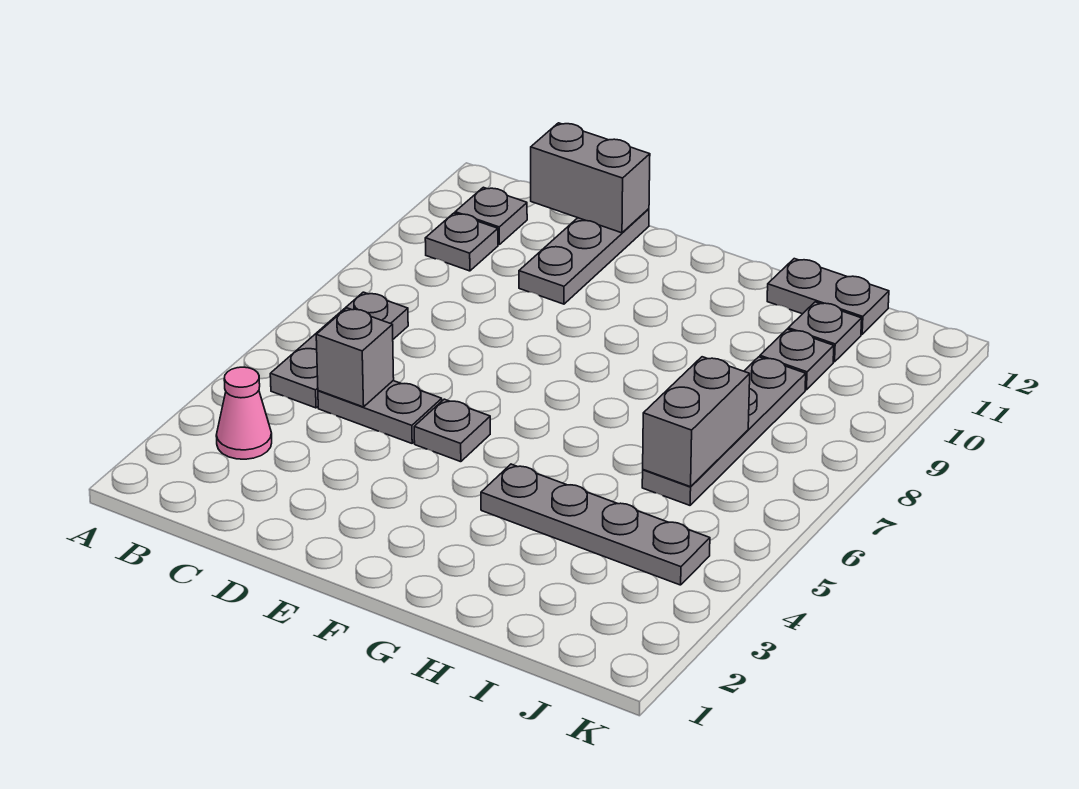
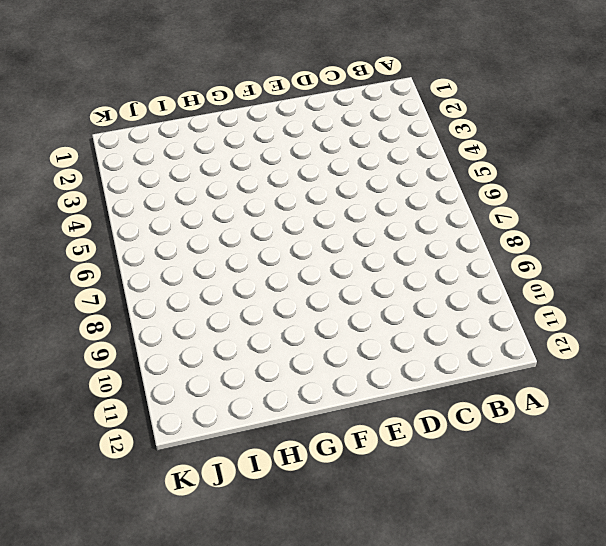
none -> pink cone B3 level 1
none -> grey plate B5:B7 level 1
none -> grey plate B10 level 1

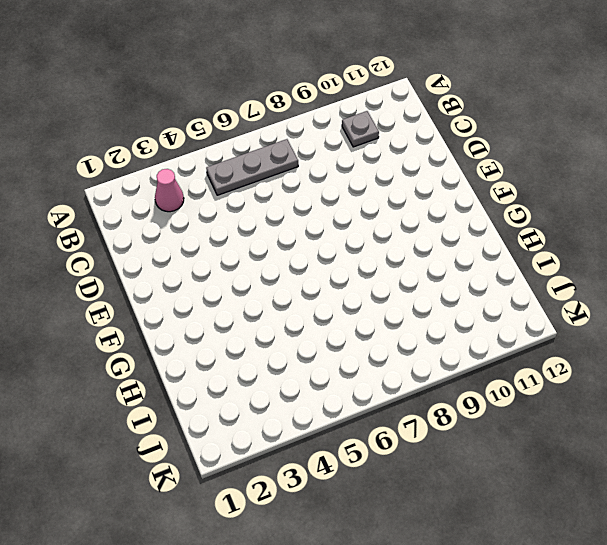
none -> grey plate B11 level 1
none -> grey plate C5:D5 level 1
none -> grey plate D10:D12 level 1

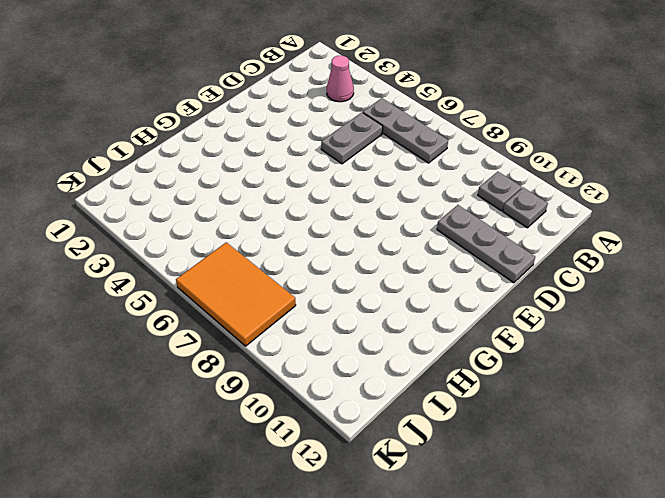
orange tile J6:K8 level 1 -> none
none -> grey plate E5 level 1
none -> grey plate G4:J4 level 1
none -> grey plate H12:I12 level 1

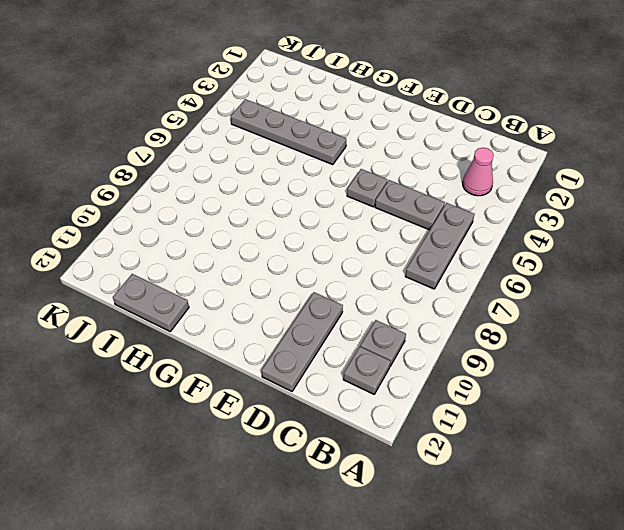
none -> grey plate I6:I9 level 1
none -> grey plate I10 level 1
none -> grey plate I11 level 1

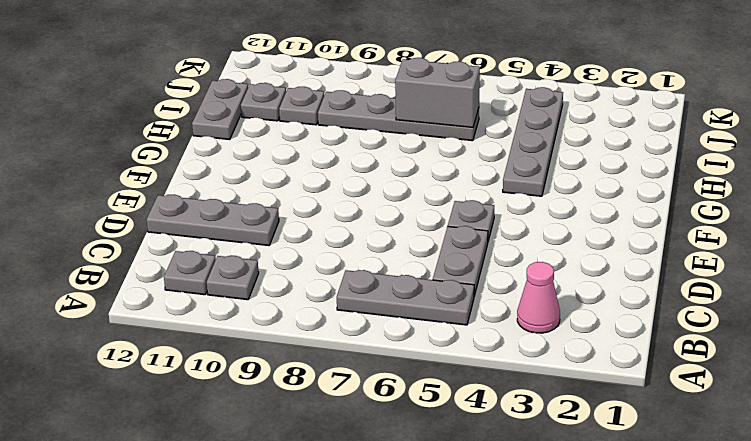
none -> grey brick C5 level 2
none -> grey brick C12:D12 level 2

